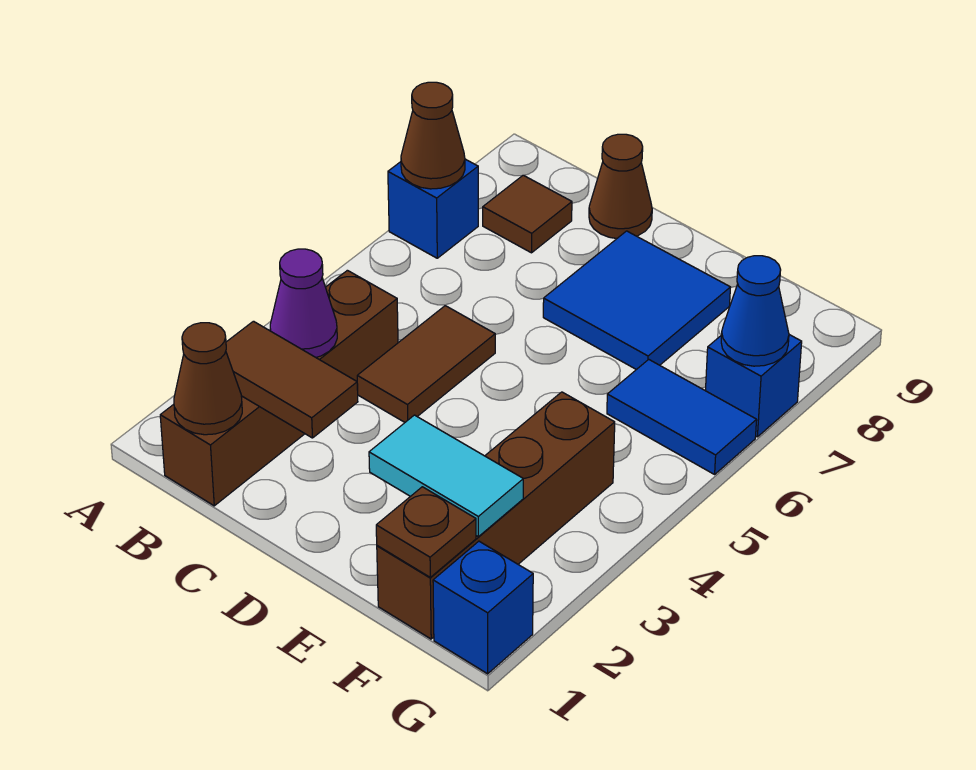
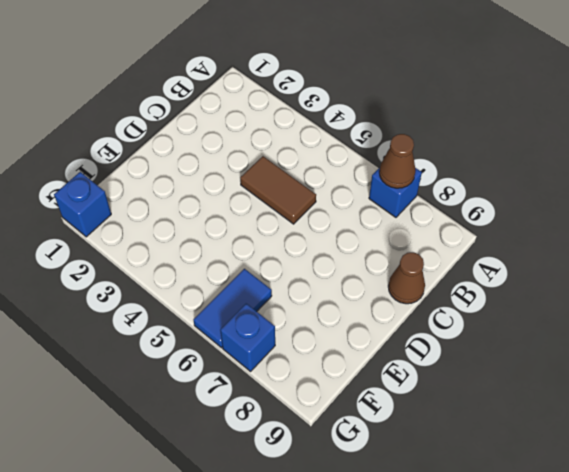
none -> brown brick B1:B4 level 1
none -> brown tile B8 level 1
none -> blue tile D7:E8 level 1

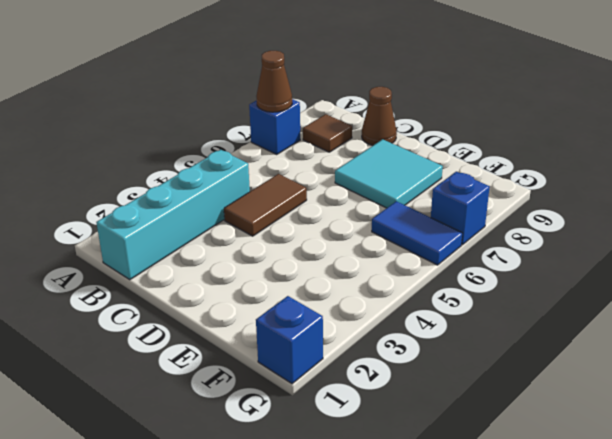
cyan brick B1:B4 level 1 -> brown brick B1:B4 level 1
cyan tile D7:E8 level 1 -> blue tile D7:E8 level 1
none -> brown brick F1:F4 level 1
none -> brown cone B1 level 2
none -> brown tile B2:C2 level 2

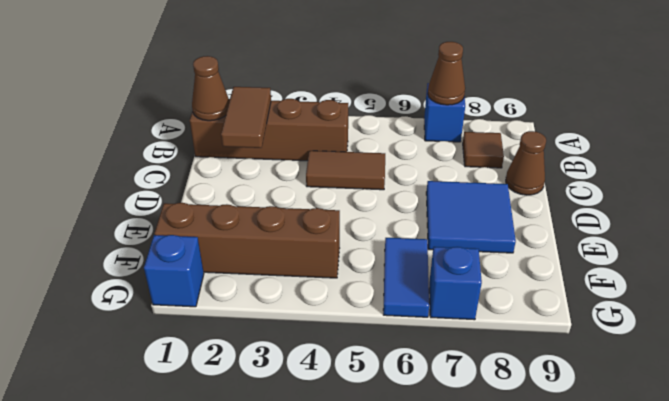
none -> purple cone B3 level 2
none -> cyan tile E2:F2 level 2
none -> brown plate F1 level 2

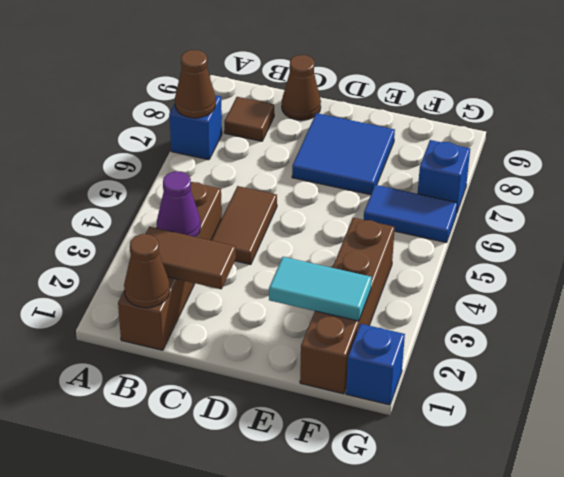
none -> brown plate F1 level 2
none -> blue cone G7 level 2

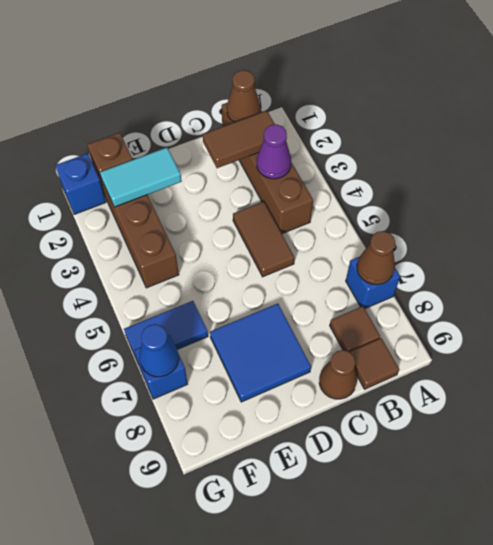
brown tile B9 level 1 -> none

